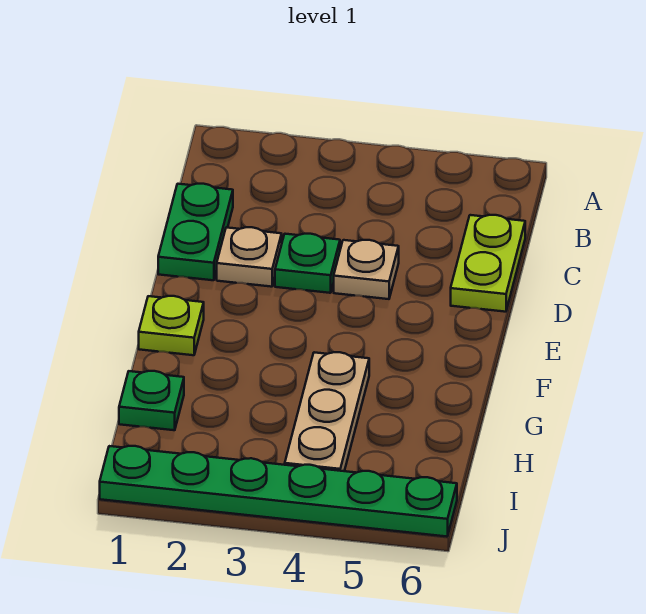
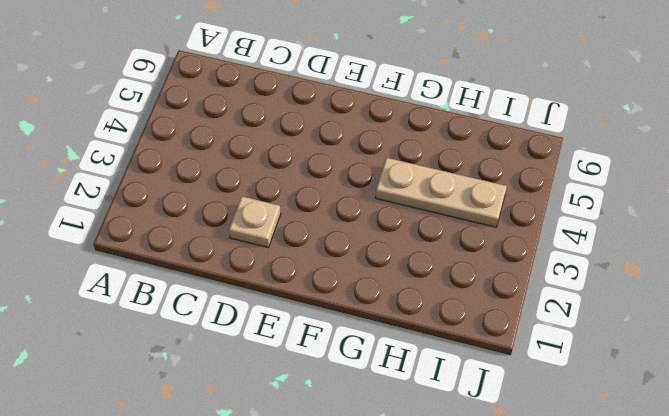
none -> green plate C1:D1 level 1
none -> lime plate C6:D6 level 1

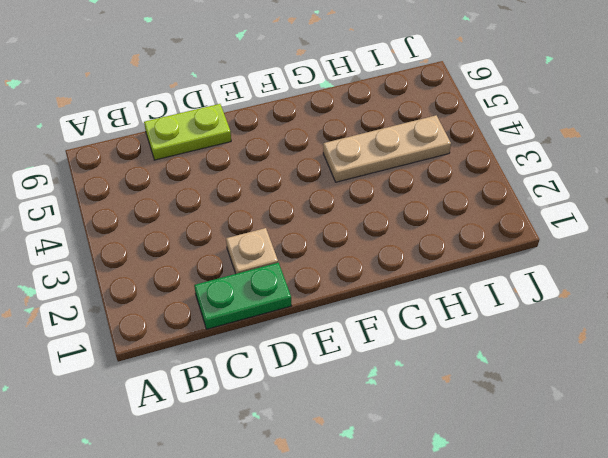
none -> green plate D3 level 1
none -> tan plate D4 level 1

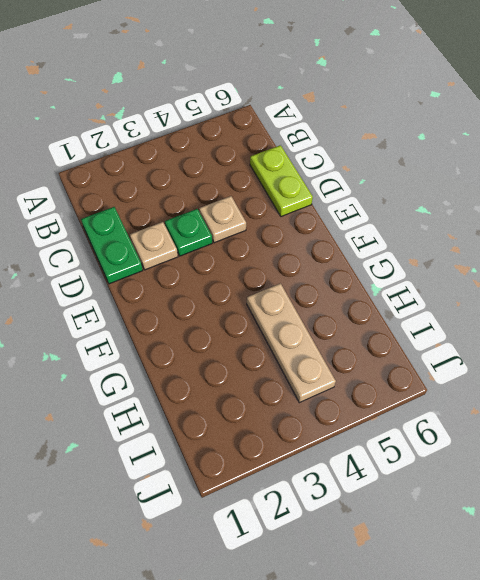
none -> lime plate F1 level 1
none -> green plate H1 level 1

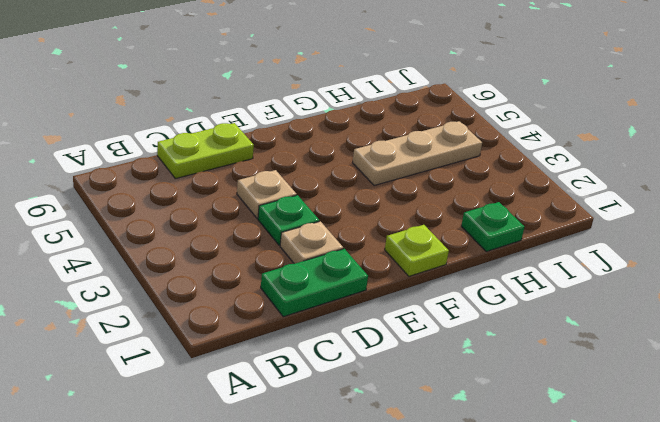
none -> green plate J1:J6 level 1

